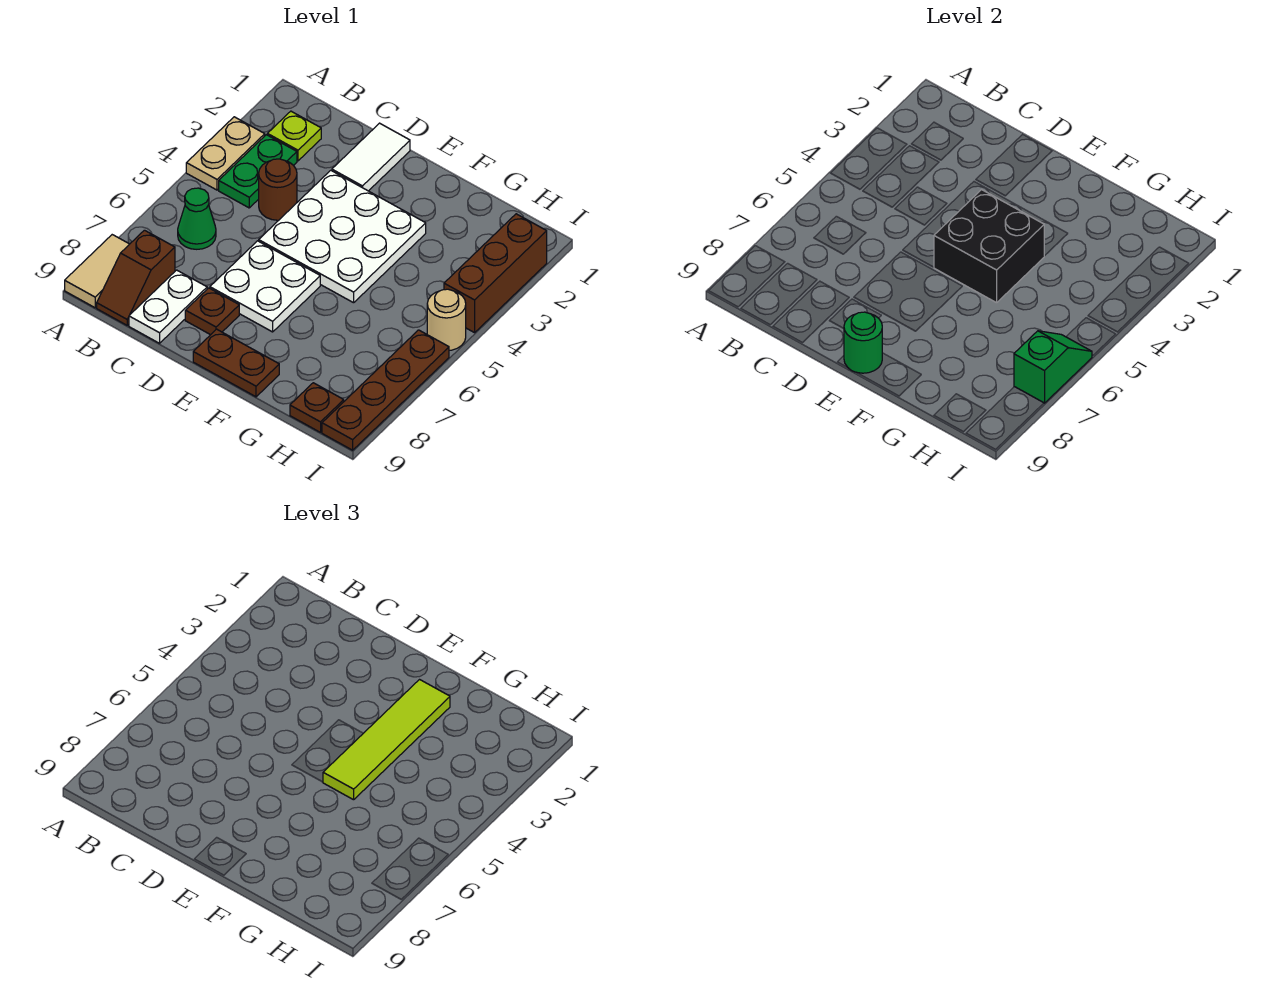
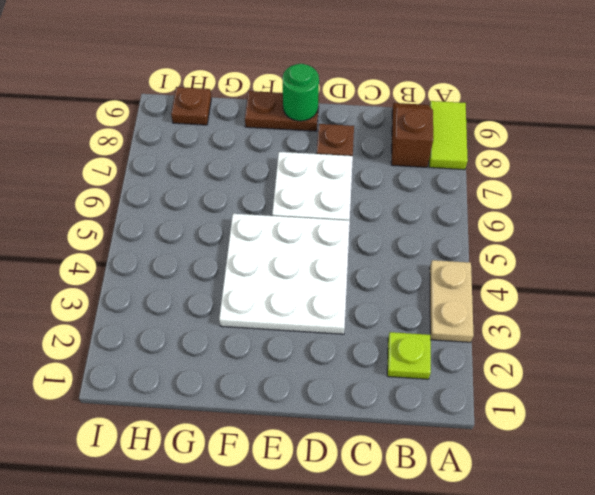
lime tile A8:A9 level 1 -> tan tile A8:A9 level 1
none -> green plate B3:B4 level 1
none -> green cone B6 level 1
none -> brown round brick C4 level 1

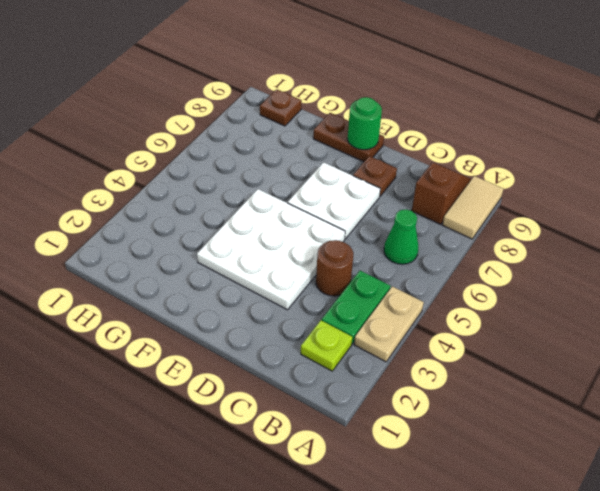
none -> white plate C8:C9 level 1
none -> white tile D1:D2 level 1
none -> brown brick I2:I4 level 1

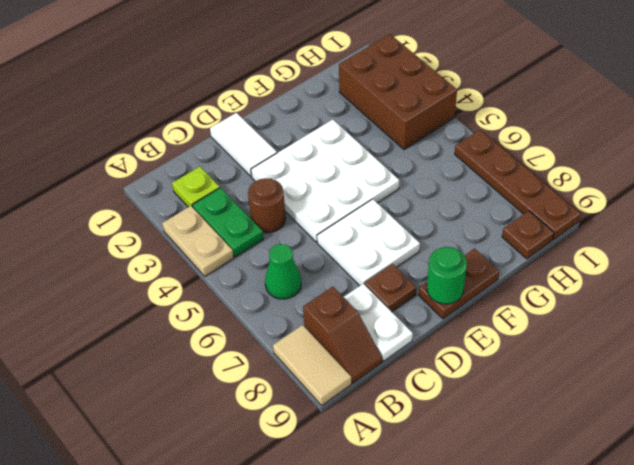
brown brick H2:I4 level 1 -> brown brick I2:I4 level 1
none -> tan round brick I5 level 1
none -> black brick E4:F5 level 2
none -> green slope I6:I7 level 2 top 7

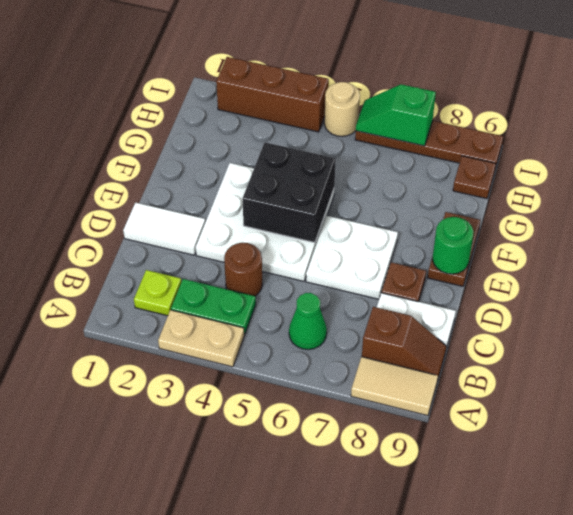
none -> lime tile F2:F5 level 3

